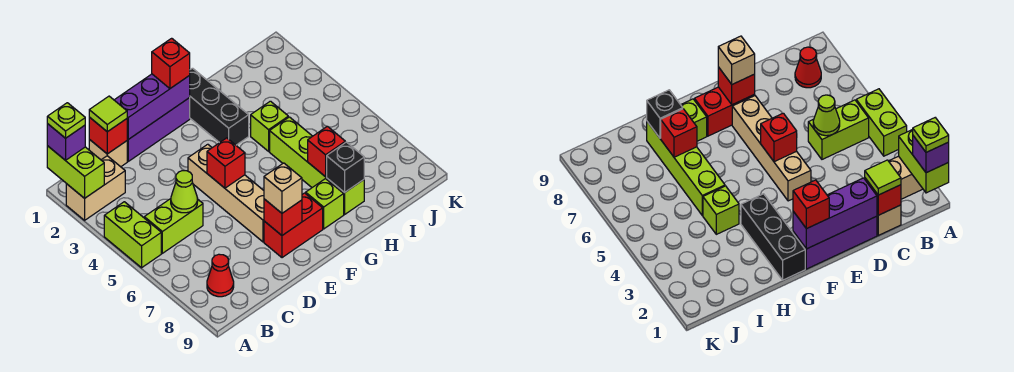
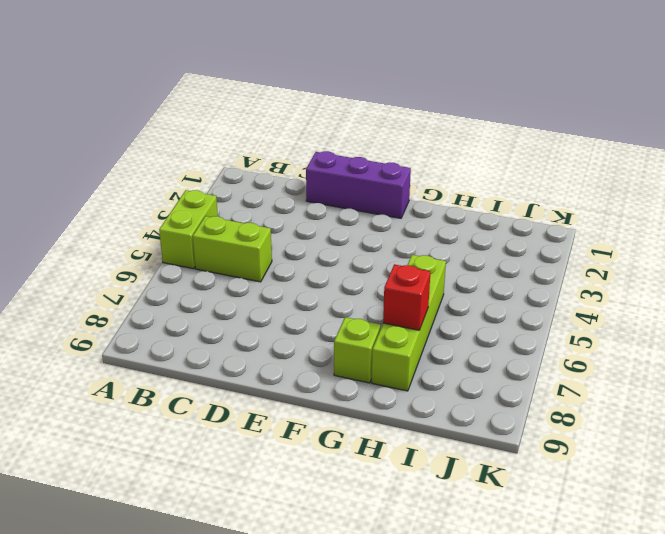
none -> tan brick A2:B2 level 1
none -> red cone B8 level 1
none -> tan brick C1 level 1

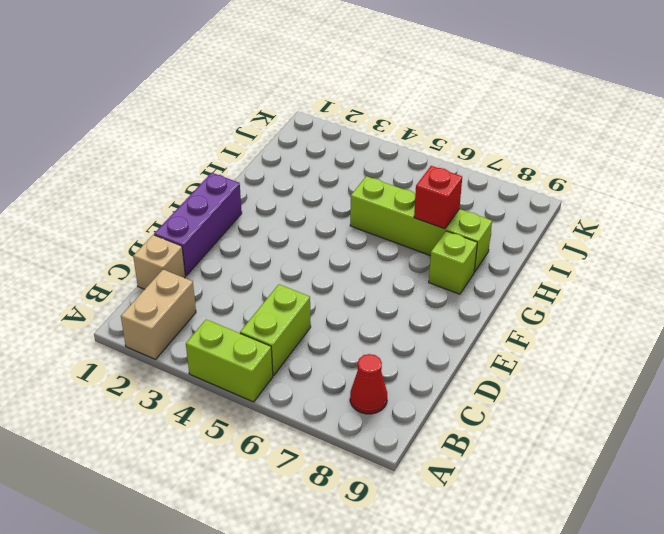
none -> tan brick E4:E7 level 1
none -> red brick E8:F8 level 1
none -> black brick G1:G3 level 1

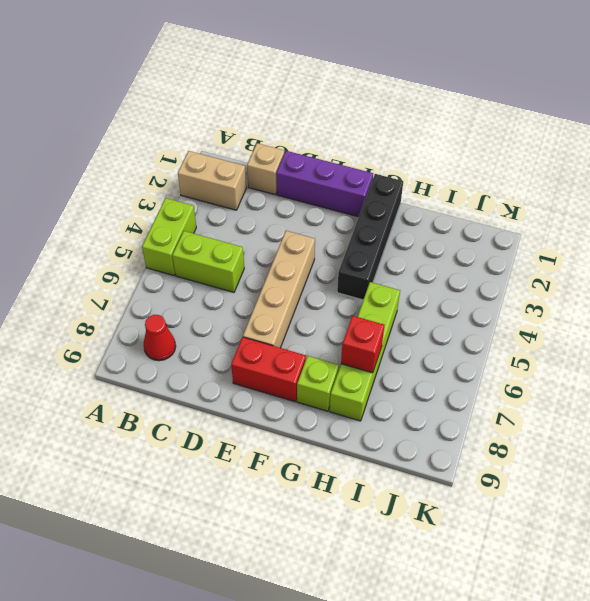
black brick G1:G4 level 1 -> black brick G1:G3 level 1
none -> lime brick H4 level 1
none -> lime brick A1:A2 level 2
none -> red brick C1 level 2

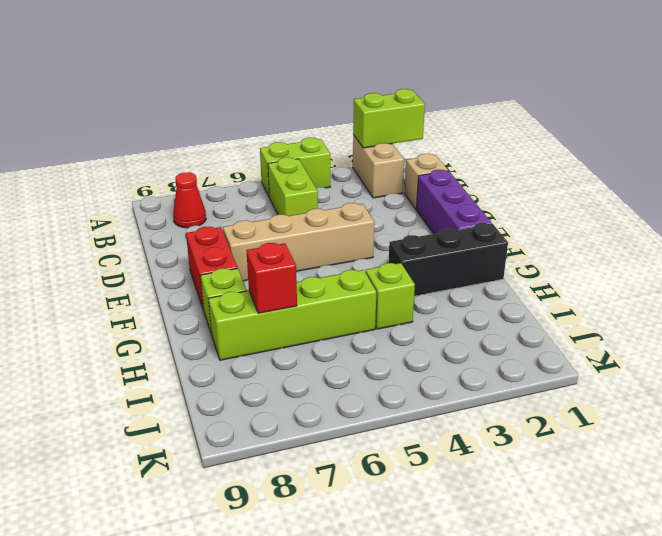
none -> red brick C1 level 2
none -> lime cone C5 level 2
none -> purple brick D1:F1 level 2

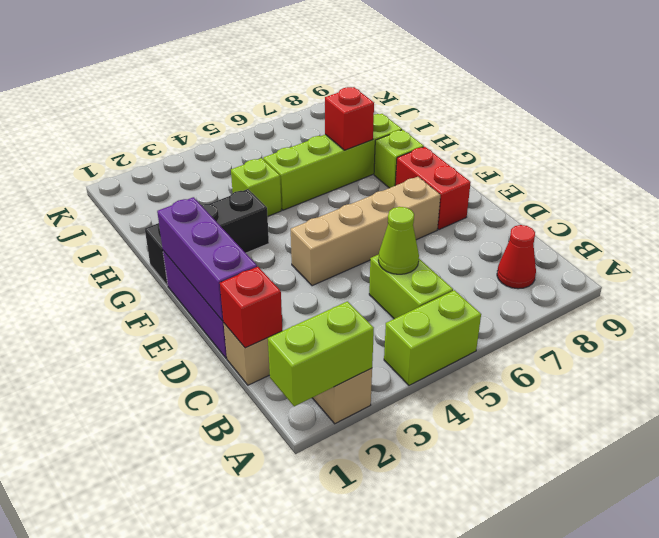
none -> red brick E5 level 2
none -> red brick E8 level 2
none -> black brick H8 level 2

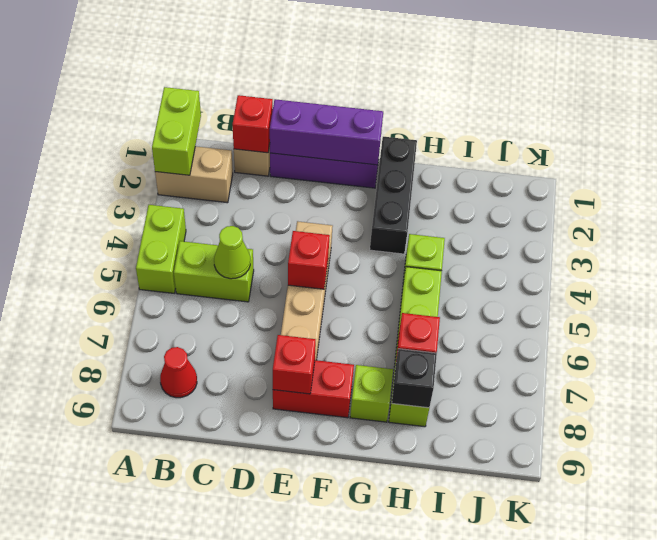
none -> purple brick A1 level 3
none -> lime tile C1 level 3
none -> tan brick E8 level 3

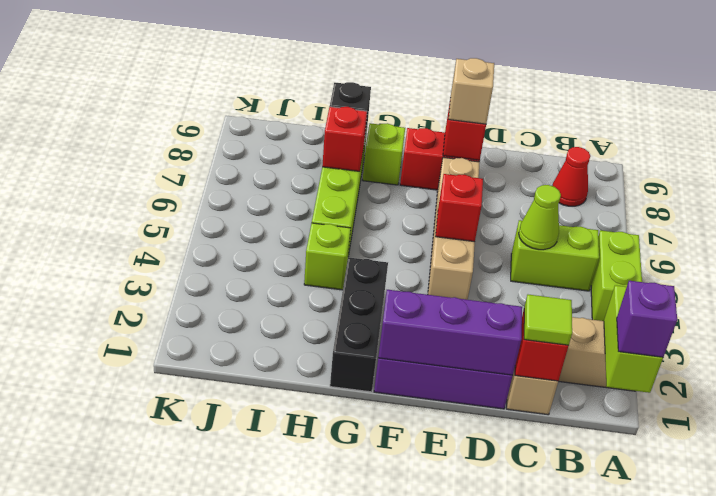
none -> red brick F1 level 3
none -> lime plate A1 level 4

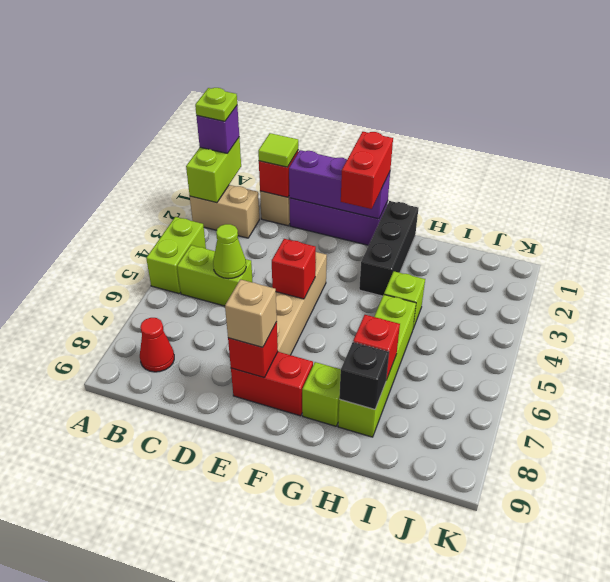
red brick F1:F2 level 3 -> red brick F1 level 3

